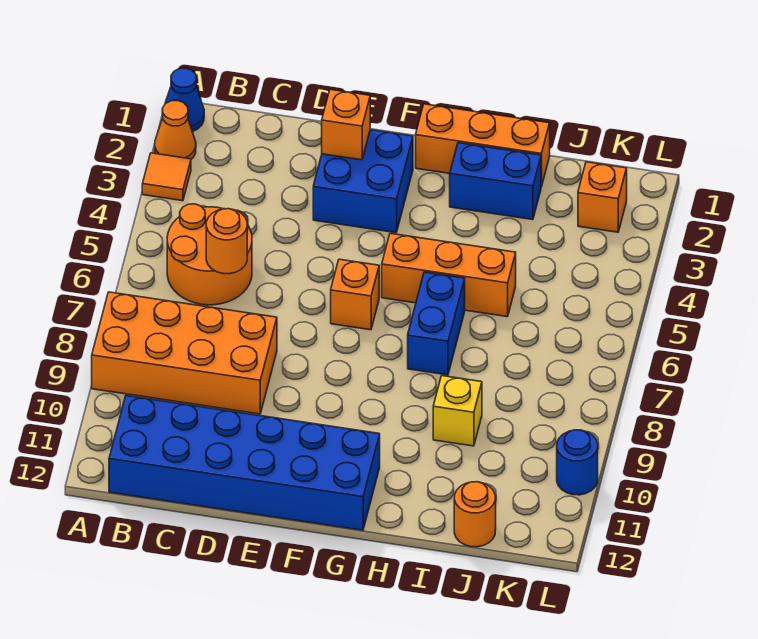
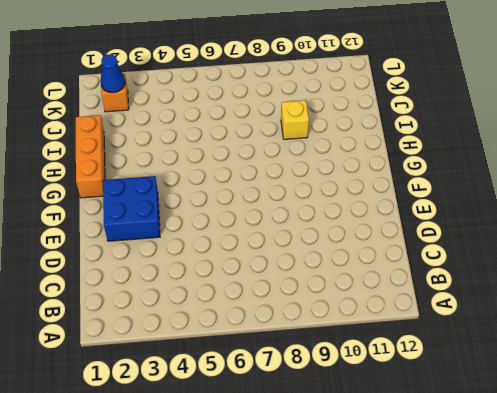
blue cone K2 level 2 -> blue cone A1 level 1
none -> orange cone A2 level 1
none -> orange tile A3 level 1
none -> orange brick A8:D9 level 1

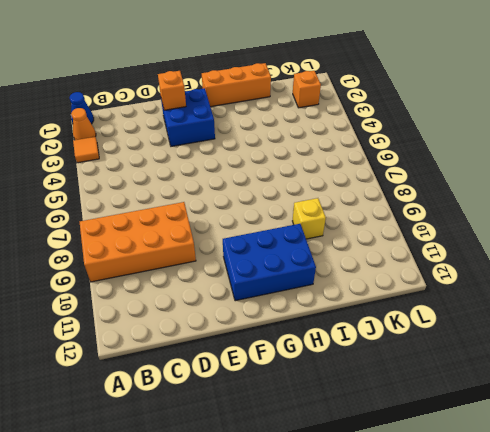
blue brick F10:H11 level 1 -> blue brick B11:G12 level 1
none -> orange round brick B5:C6 level 1
none -> orange brick F6 level 1
none -> orange brick G5:I5 level 1

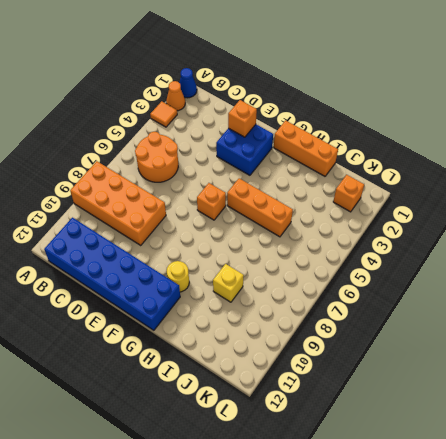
yellow round brick G10 level 1 -> none
none -> blue brick H2:I2 level 1
none -> blue brick H6:H7 level 1
none -> orange round brick J12 level 1

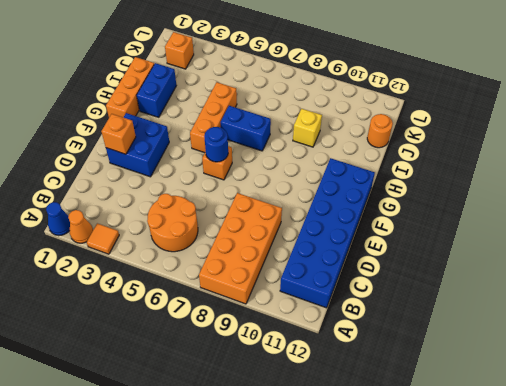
blue round brick F6 level 2 -> blue round brick L10 level 1
none -> orange round brick C6 level 2

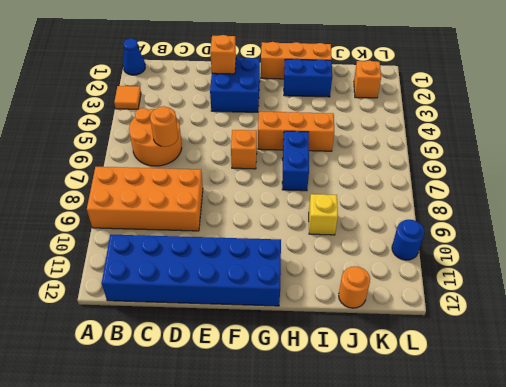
none -> orange cone A2 level 1

